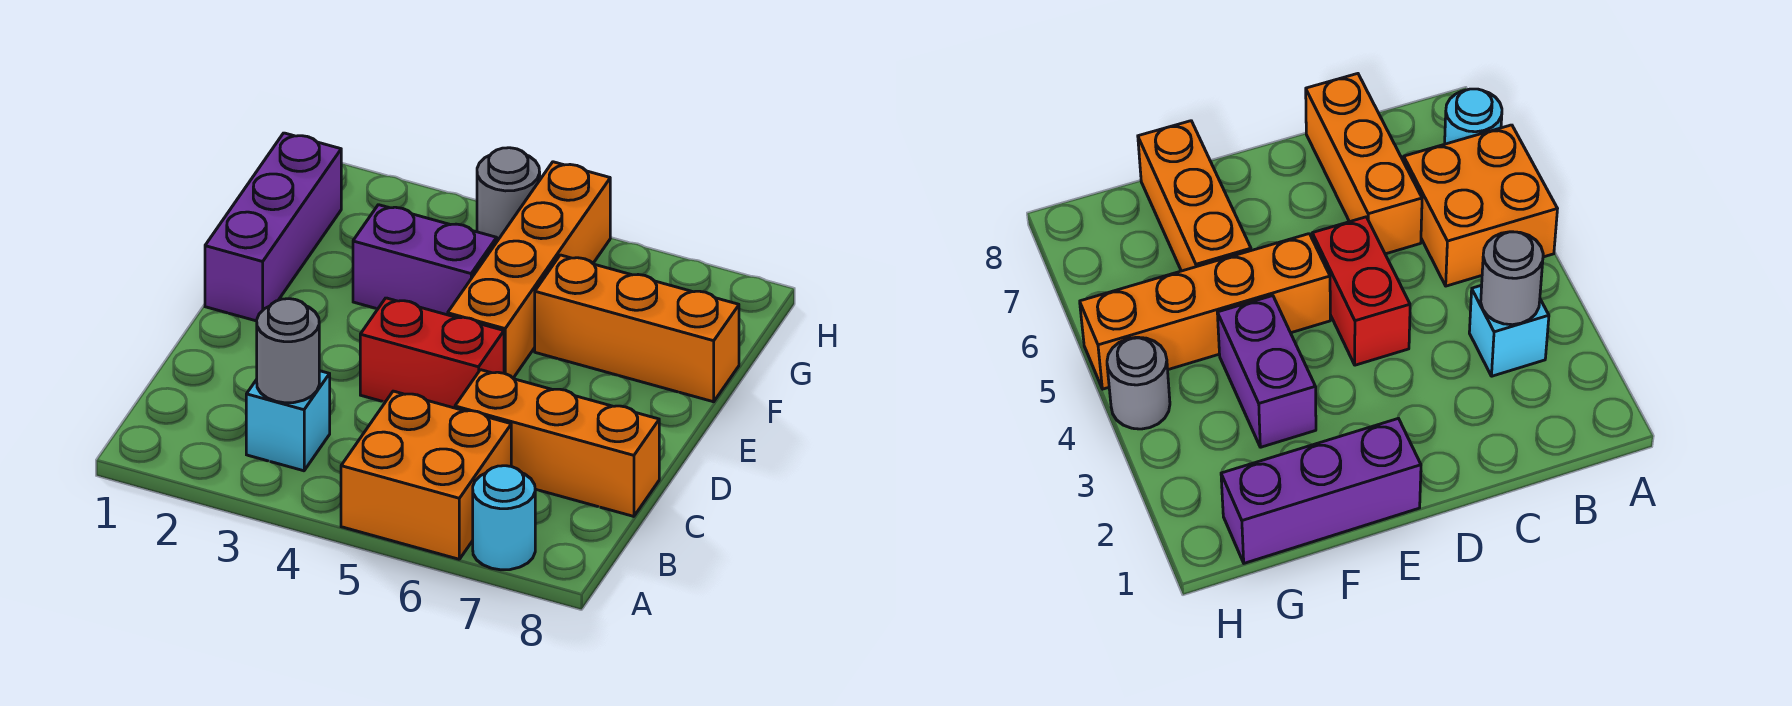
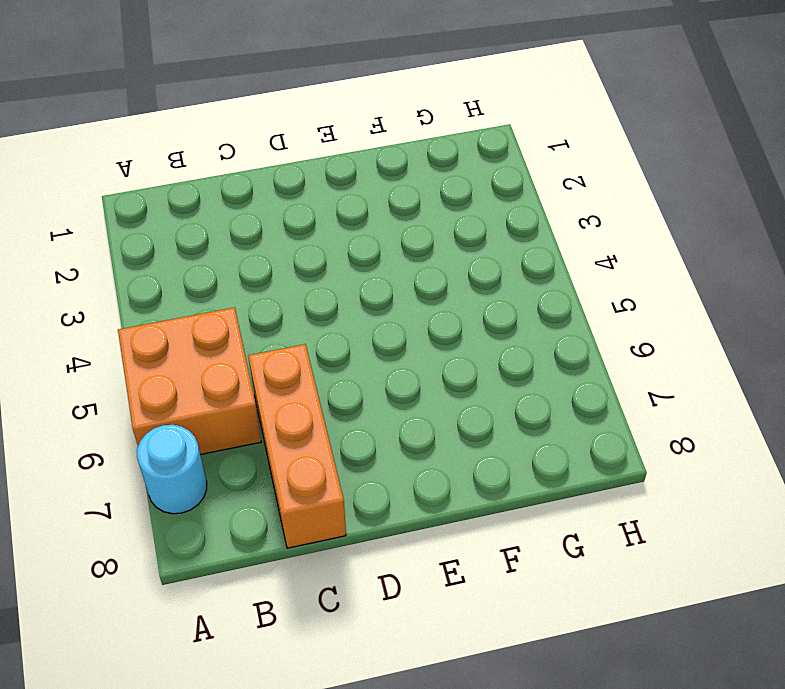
none -> cyan brick B3 level 1
none -> red brick D4:D5 level 1

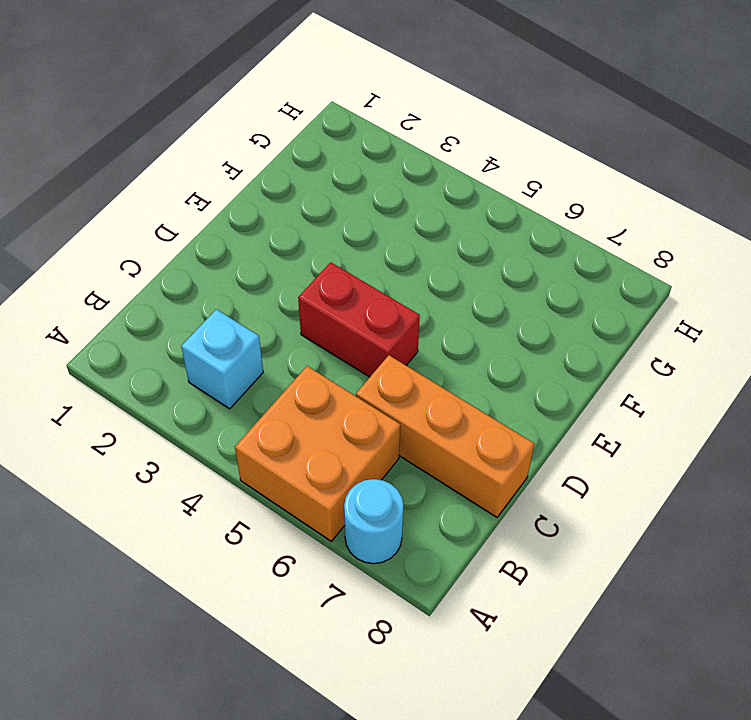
none -> purple brick E1:G1 level 1
none -> orange brick E5:H5 level 1

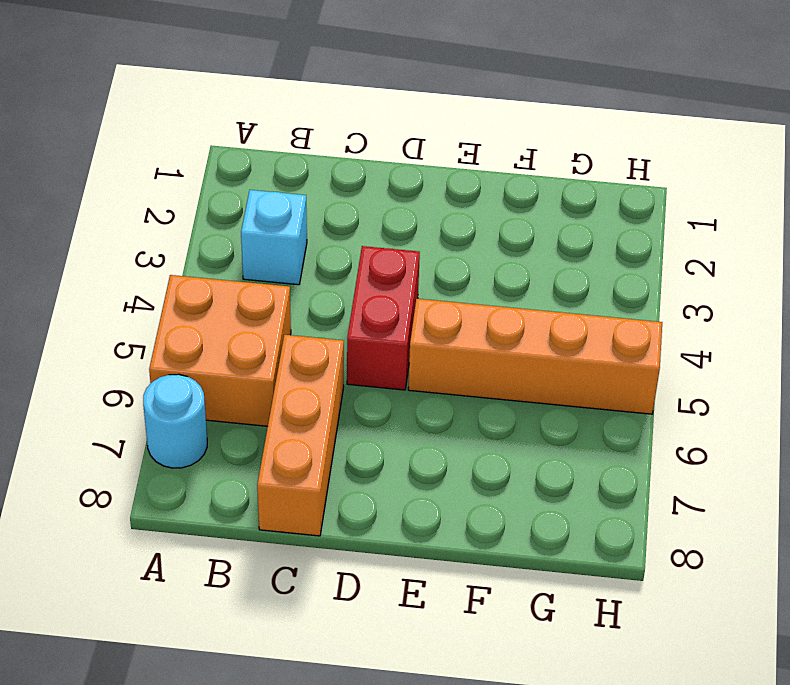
none -> purple brick E1:G1 level 1
none -> purple brick F3:F4 level 1

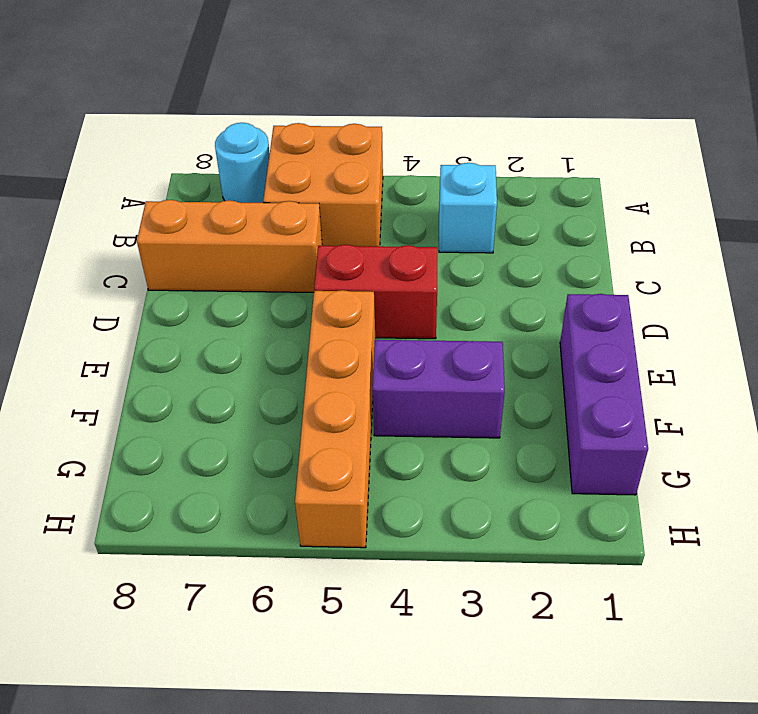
none -> orange brick F6:F8 level 1
none -> grey round brick H4 level 1

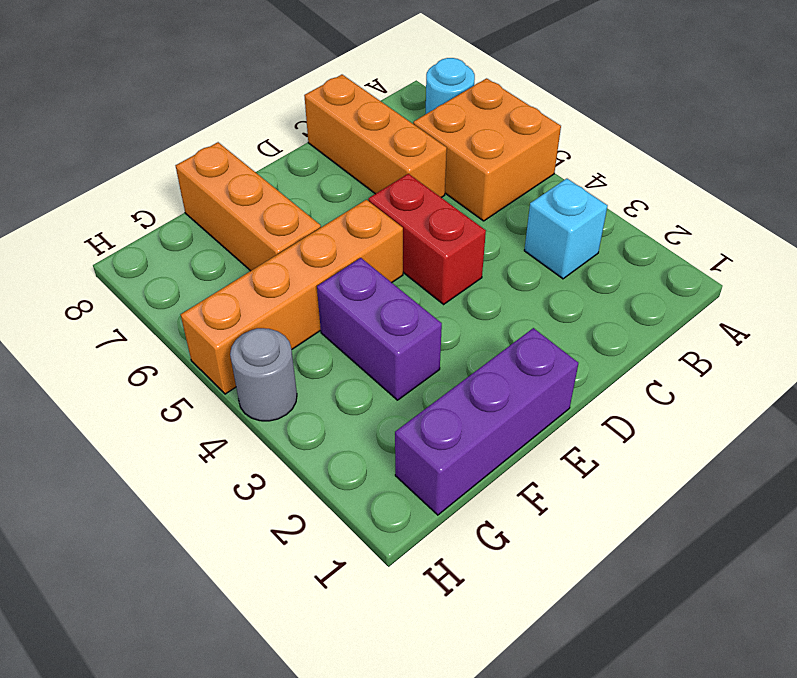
none -> grey round brick B3 level 2

